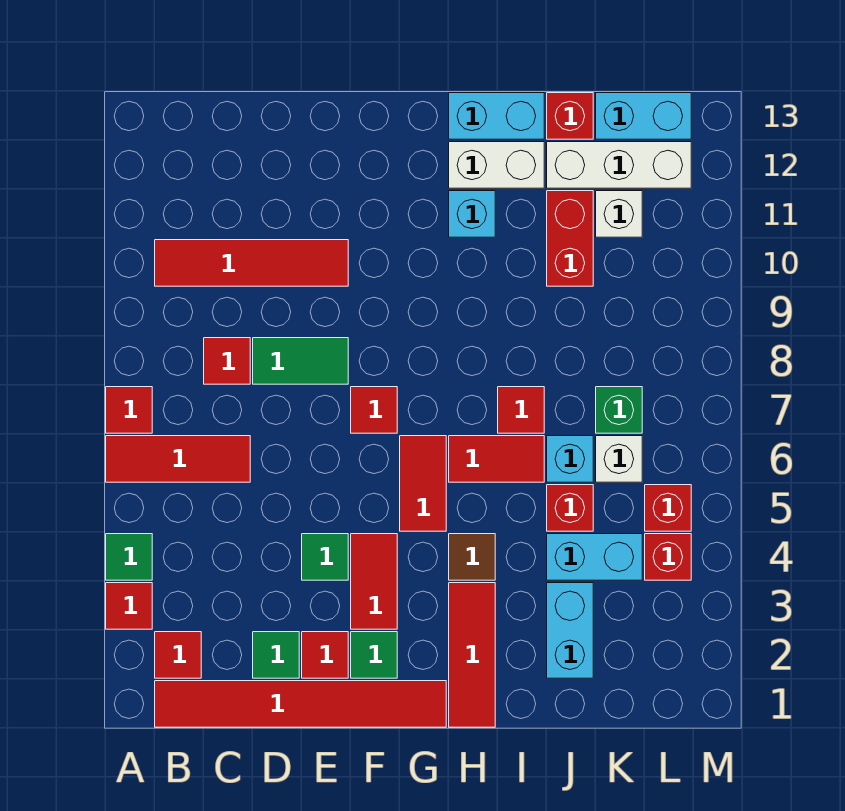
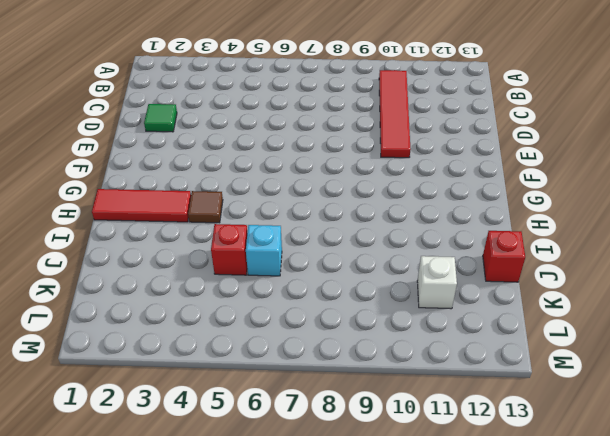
none -> red tile A3 level 1
none -> green tile A4 level 1
none -> red tile A6:C6 level 1
none -> red tile A7 level 1

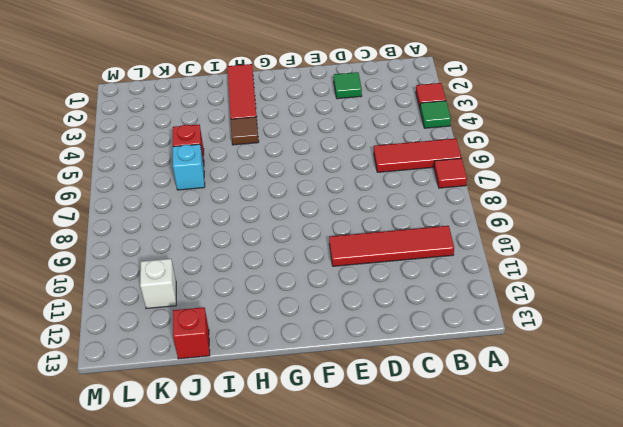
none -> red tile B1:G1 level 1
none -> red tile B2 level 1
none -> red tile C8 level 1
none -> green tile D8:E8 level 1

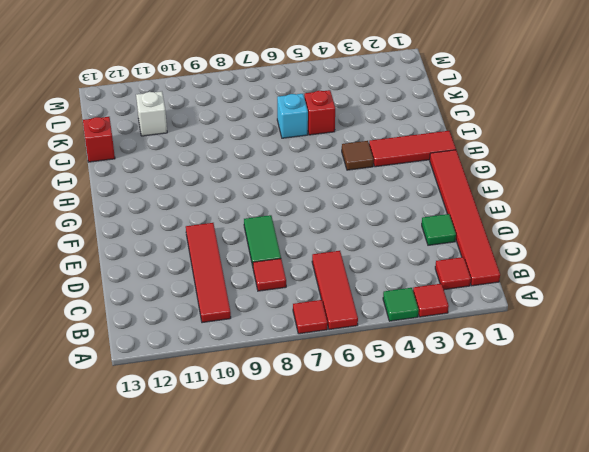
none -> red tile E2 level 1
none -> green tile E4 level 1
none -> green tile F2 level 1
none -> red tile F3:F4 level 1

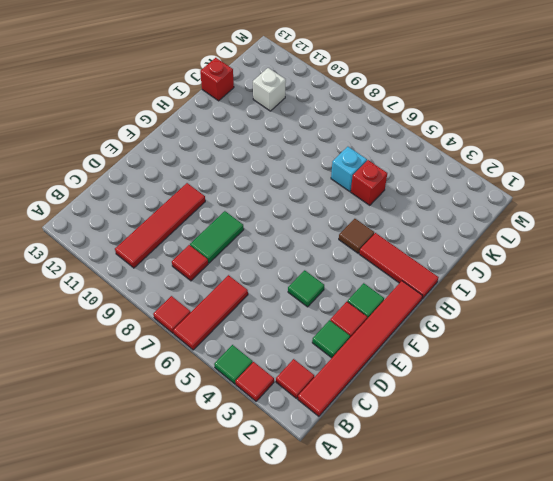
none -> red tile F3:F4 level 1
none -> red tile F7 level 1
none -> red tile G5:G6 level 1
none -> red tile H6:I6 level 1

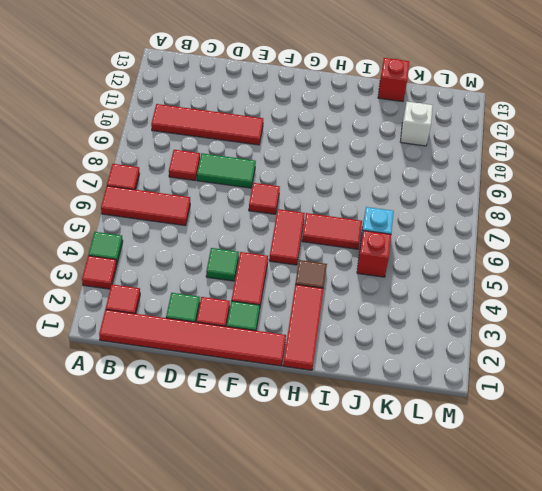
none -> cyan brick H11 level 1
none -> white brick H12:I12 level 1
none -> cyan brick H13:I13 level 1
none -> red tile I7 level 1

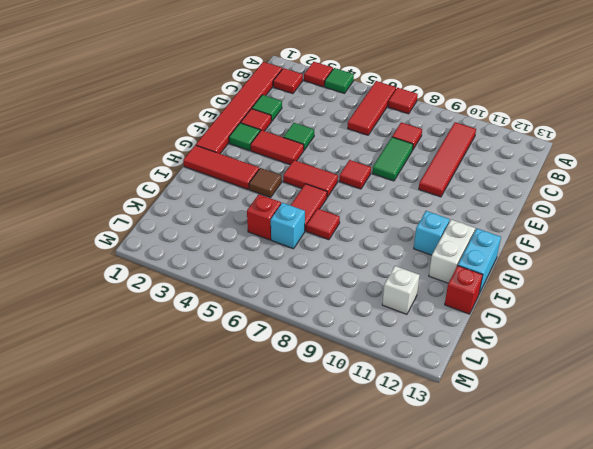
none -> cyan brick J2:J3 level 1
none -> cyan brick J4:K4 level 1
none -> red brick J10:J11 level 1
none -> white brick J12:L12 level 1

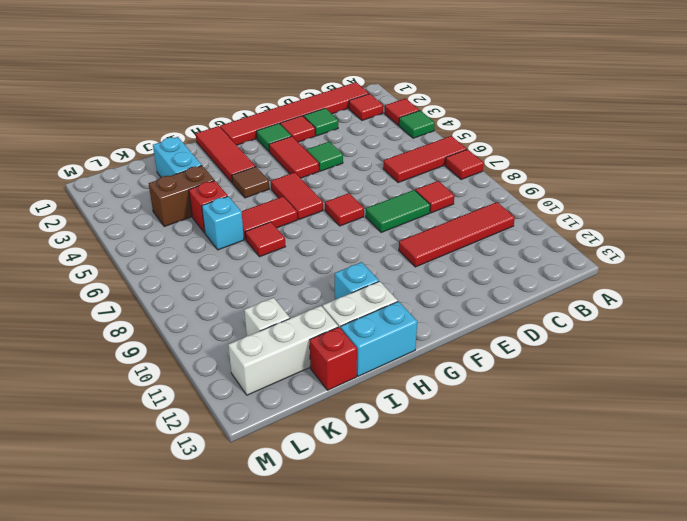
brown brick J4:K4 level 1 -> cyan brick J4:K4 level 1
none -> red brick J10:J11 level 1
none -> white brick K6 level 1
none -> green brick K7 level 1
none -> cyan brick K13:L13 level 1

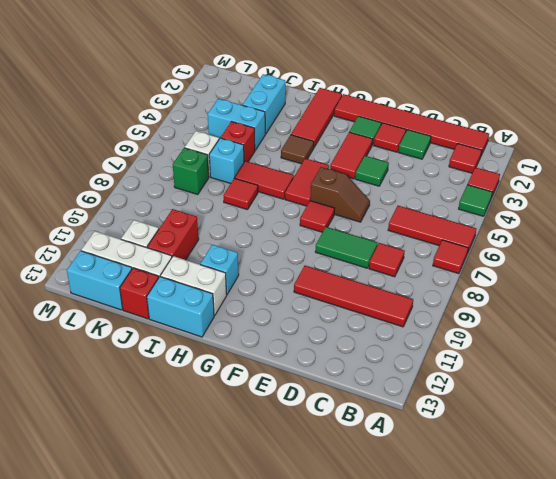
brown slope E6:F6 level 1 top F -> none
none -> red brick L4 level 1
none -> red brick L5 level 1

